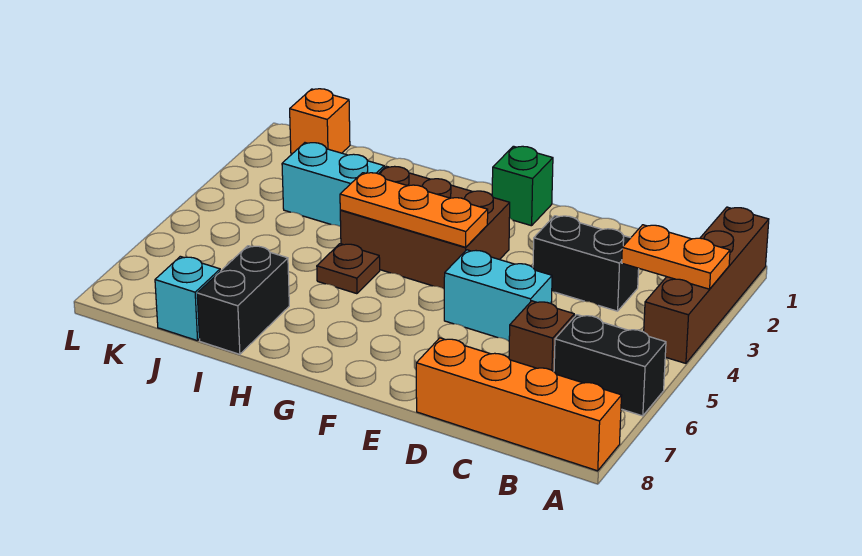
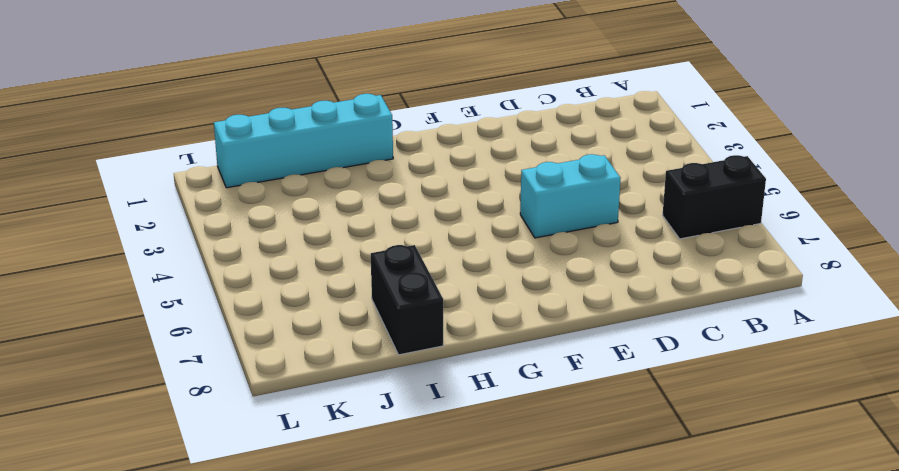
cyan brick H1:K1 level 1 -> orange brick K1 level 1
none -> brown brick A1:A4 level 1
none -> orange brick A8:D8 level 1
none -> black brick C3:D3 level 1

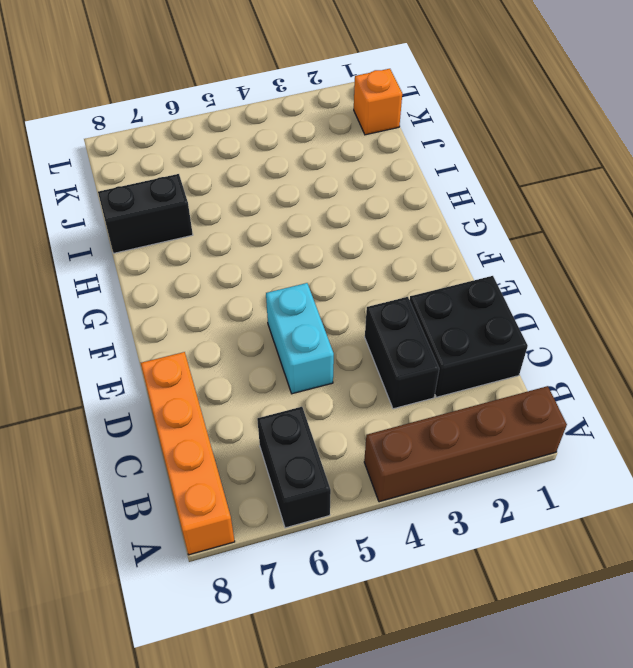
black brick C1:D2 level 1 -> none
none -> brown brick C6 level 1
none -> green brick F1 level 1
none -> brown brick F3:H4 level 1

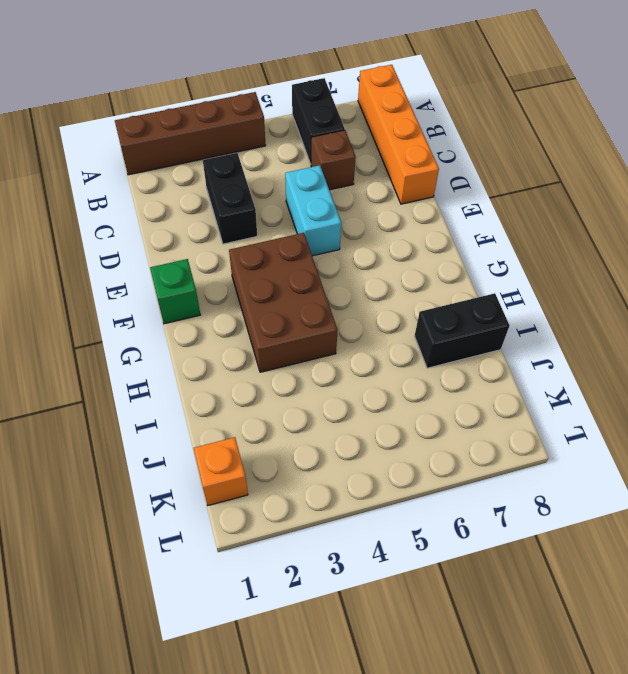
none -> brown plate H5 level 1
none -> cyan brick I3:J3 level 1
none -> cyan brick J8 level 1

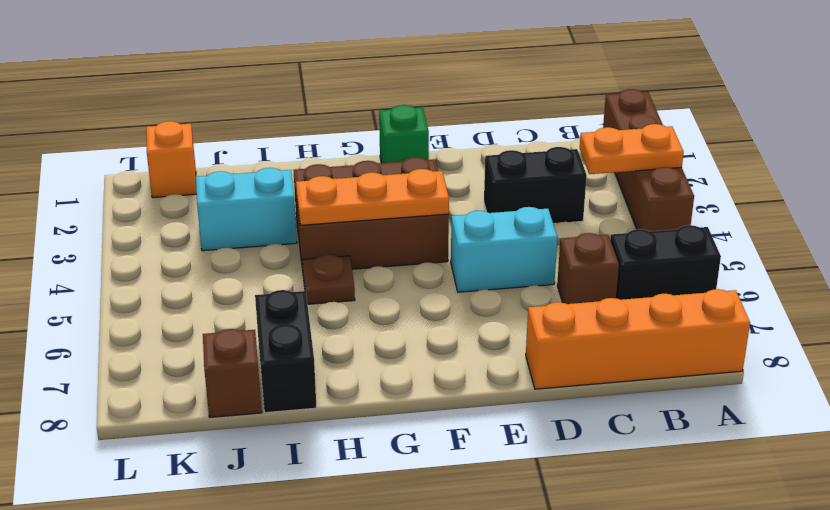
brown brick J8 level 1 -> cyan brick J8 level 1

